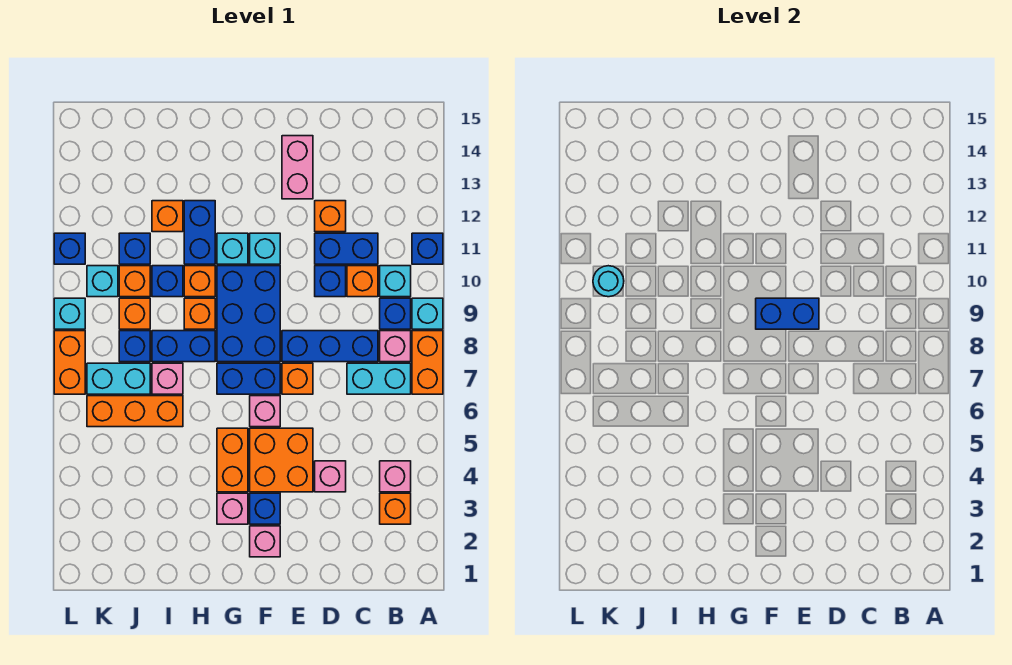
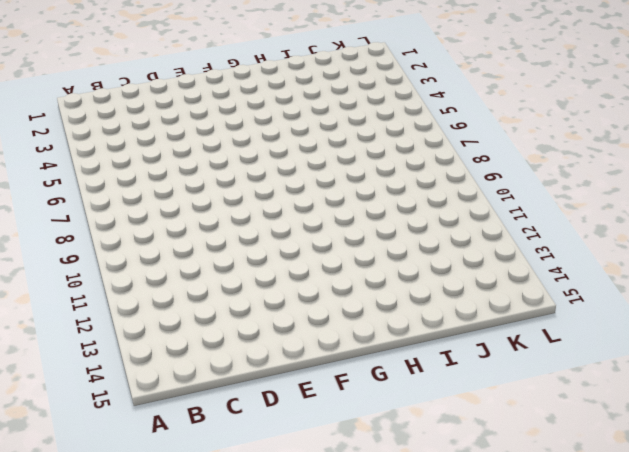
none -> orange brick A7:A8 level 1
none -> cyan brick A9 level 1
none -> blue brick A11 level 1
none -> orange brick B3 level 1

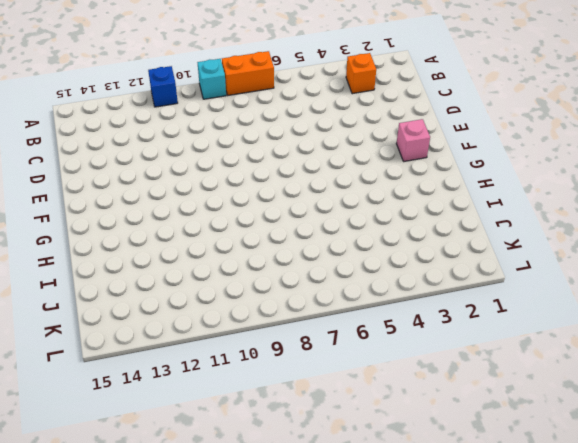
none -> pink brick B4 level 1
none -> cyan brick B7:C7 level 1
none -> pink brick B8 level 1
none -> blue brick B9 level 1

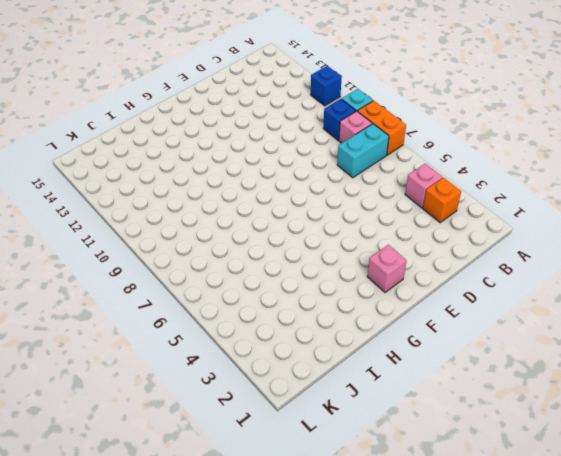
none -> cyan brick B10 level 1
none -> blue brick C8:E8 level 1
none -> orange brick C10 level 1
none -> blue brick C11:D11 level 1

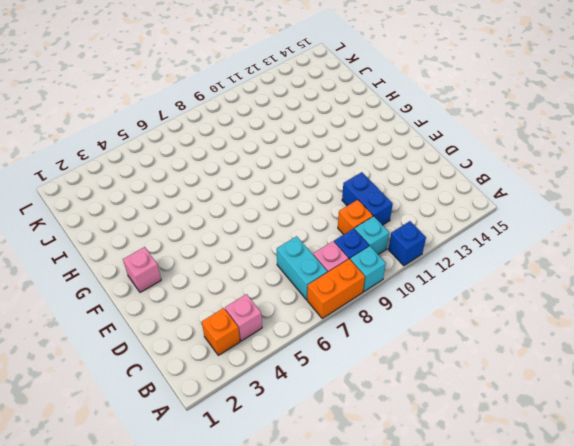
none -> blue brick C8:E8 level 1
none -> pink brick D4 level 1
none -> blue brick D10 level 1
none -> orange brick D12 level 1

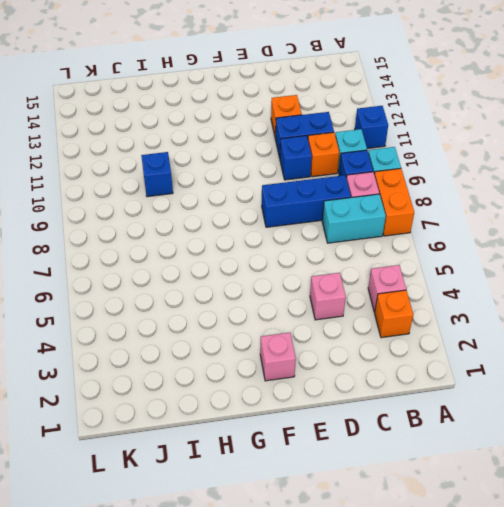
none -> orange brick E4:F5 level 1
none -> orange brick E7 level 1
none -> pink brick E13:E14 level 1
none -> blue brick F3 level 1

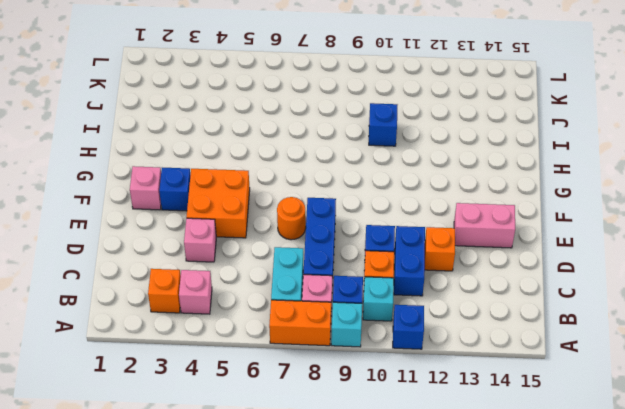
orange round brick E7 level 1 -> orange brick E7 level 1
none -> pink brick F6 level 1
none -> blue brick F7:G7 level 1
none -> blue brick F8:G10 level 1
none -> cyan brick F11 level 1

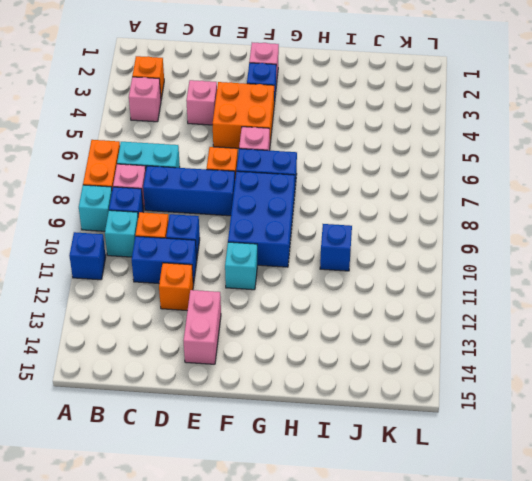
none -> pink brick G3 level 1
none -> orange brick G4:G5 level 1
none -> cyan brick G11 level 1
none -> blue brick H8:I8 level 1

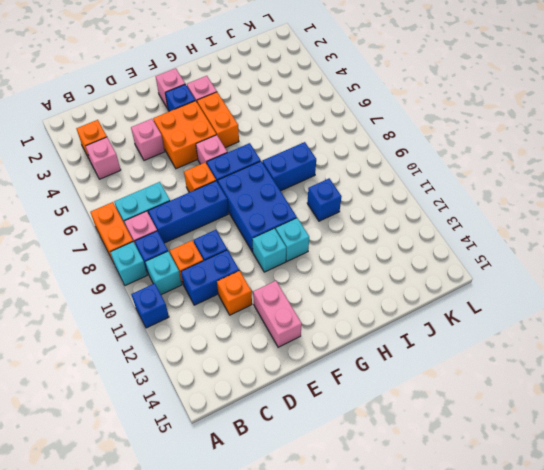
none -> orange brick H9 level 1
none -> orange brick H10 level 1
none -> blue brick H11:H12 level 1
none -> orange brick I6:K6 level 1

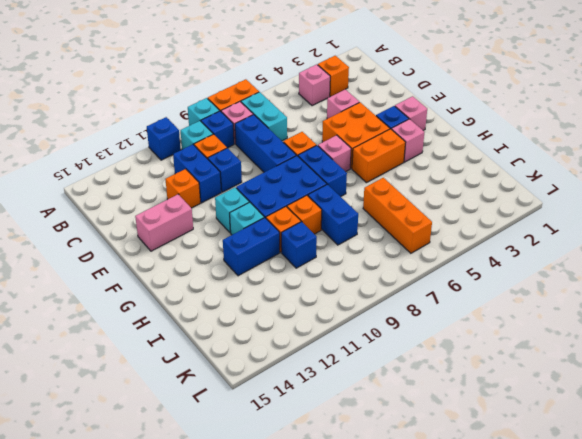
none -> pink brick I7 level 1
none -> orange brick I12 level 1
none -> cyan brick J7:K7 level 1
none -> blue brick J8 level 1

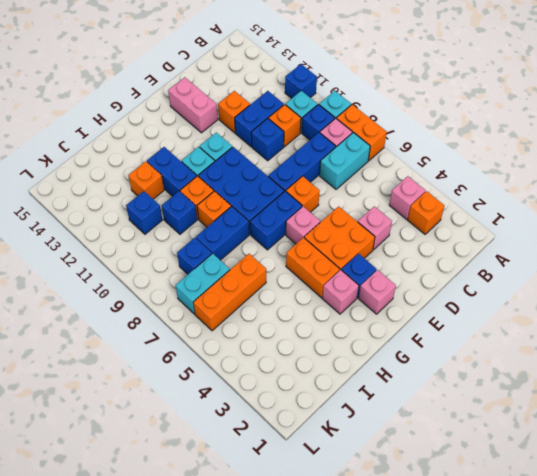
none -> pink brick I7 level 1
none -> orange brick J9 level 1
none -> orange brick J10 level 1
none -> cyan brick K10 level 1

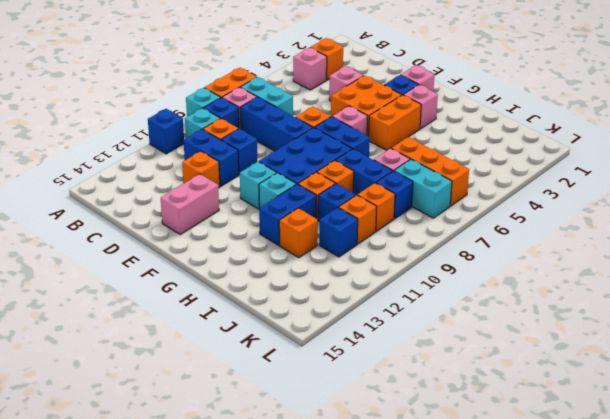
none -> cyan brick K10 level 1
none -> orange brick L7:L8 level 1
none -> cyan brick L9 level 1
none -> blue brick L11 level 1

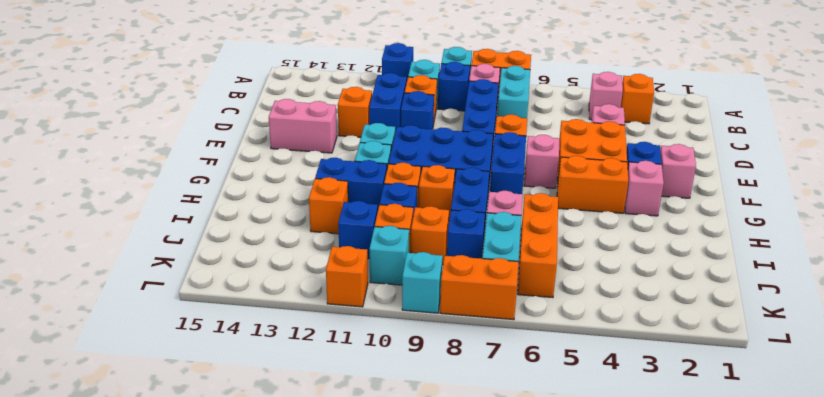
orange brick L11 level 1 -> blue brick L11 level 1
none -> blue brick E9:F9 level 2
none -> cyan round brick K10 level 2

